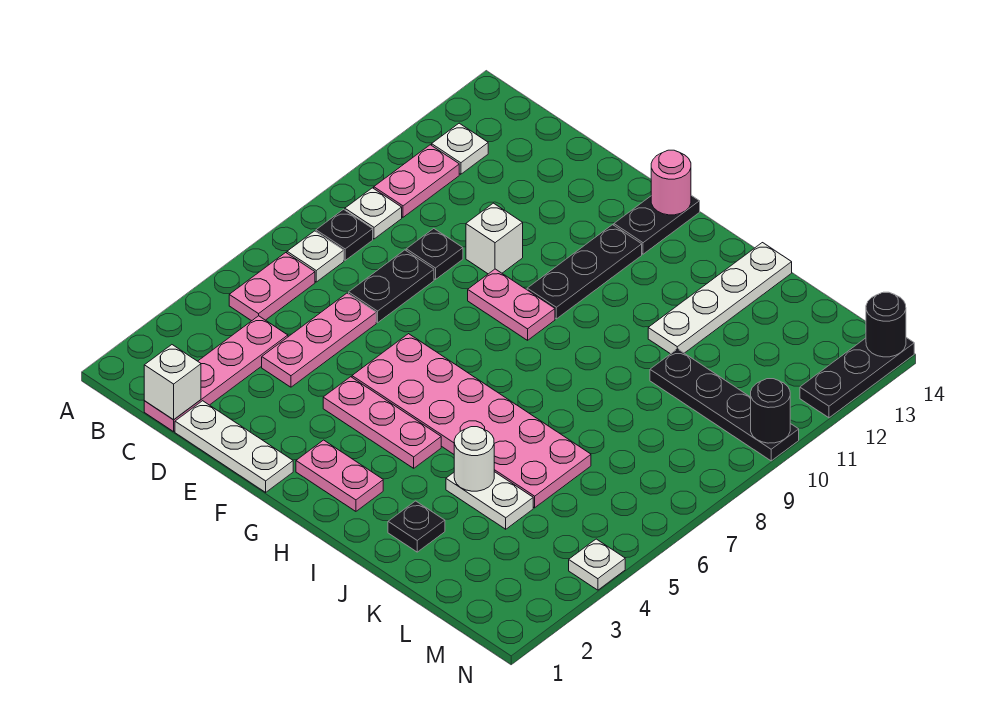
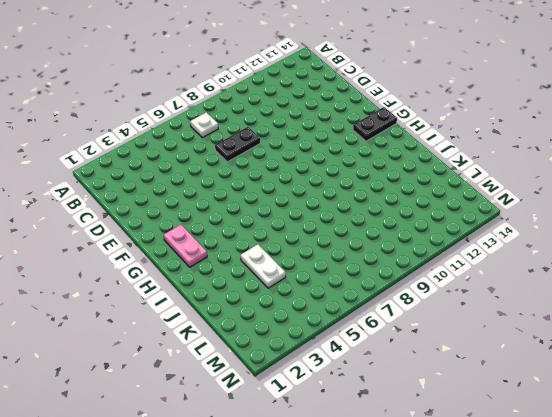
none -> pink plate B5:B6 level 1
none -> black plate B8 level 1
none -> white plate B9 level 1

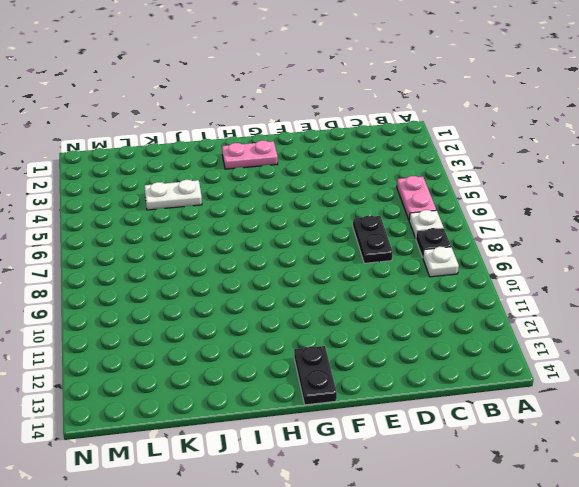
none -> pink plate B10:B11 level 1
none -> white plate B12 level 1
none -> pink plate C1:C4 level 1

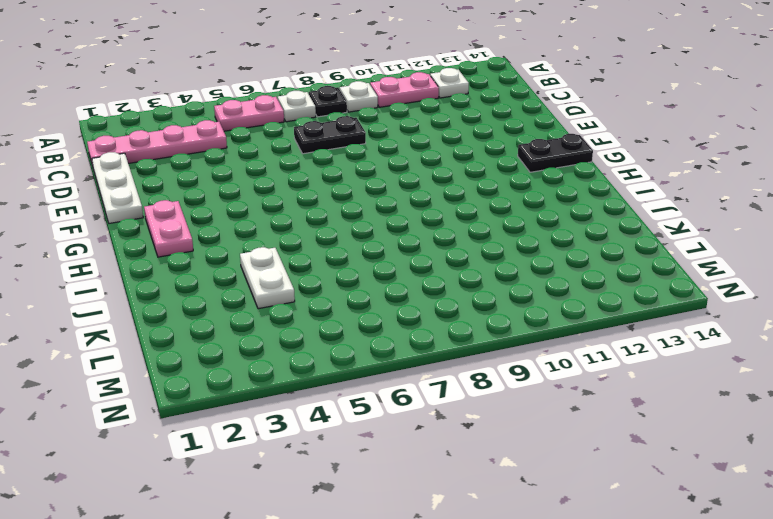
none -> pink plate D4:D6 level 1
none -> black plate D9 level 1
none -> white brick E10 level 1

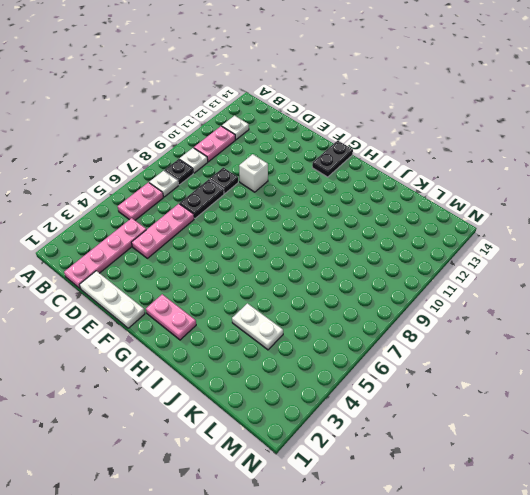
none -> pink plate F4:H4 level 1
none -> pink plate F5:K6 level 1
none -> pink plate F9:G9 level 1

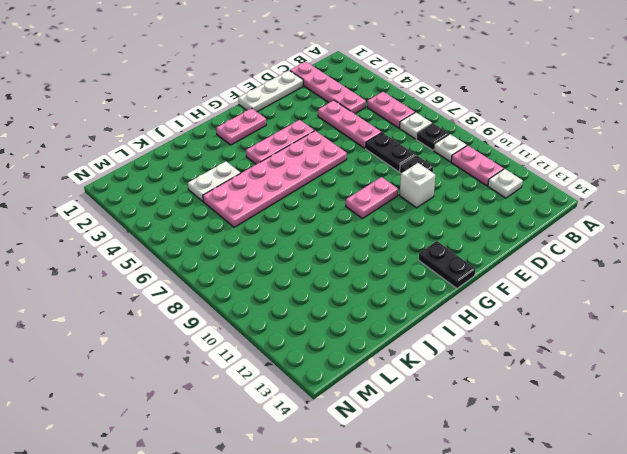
none -> black plate G10:G12 level 1
none -> black plate J2 level 1
none -> white plate J11:J14 level 1

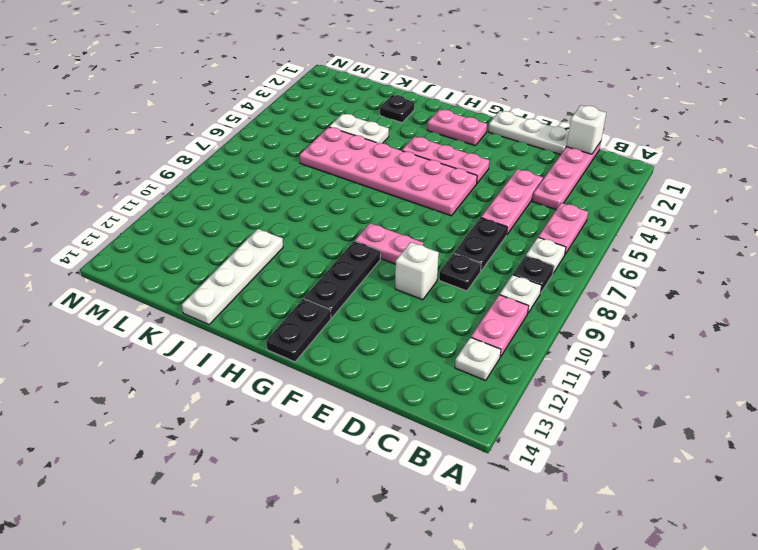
none -> black plate K10:N10 level 1
none -> white plate N4 level 1
none -> black plate N12:N14 level 1

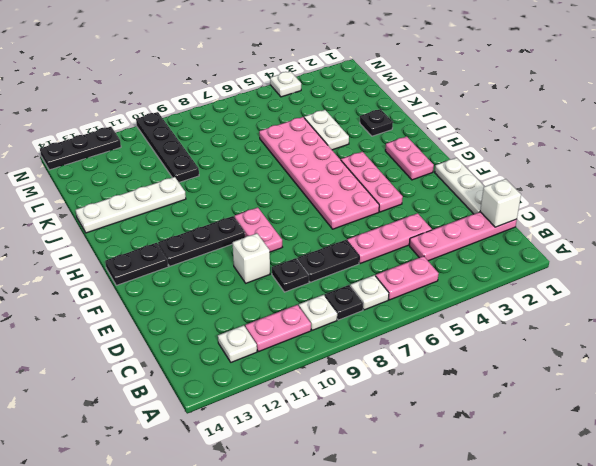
none -> pink round brick G14 level 2
none -> white round brick J4 level 2
none -> black round brick N10 level 2

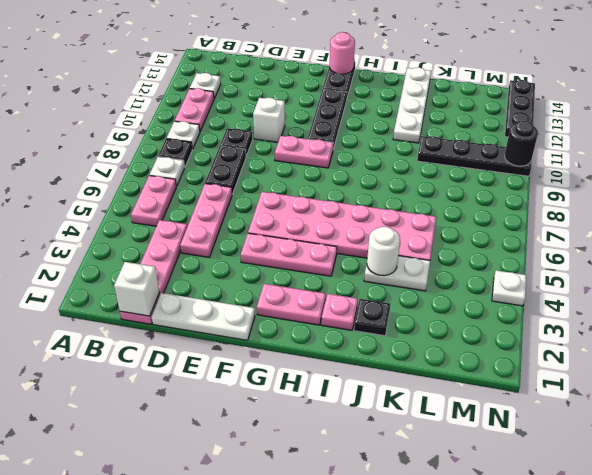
pink plate I2 level 1 -> none
none -> black round brick N14 level 2

